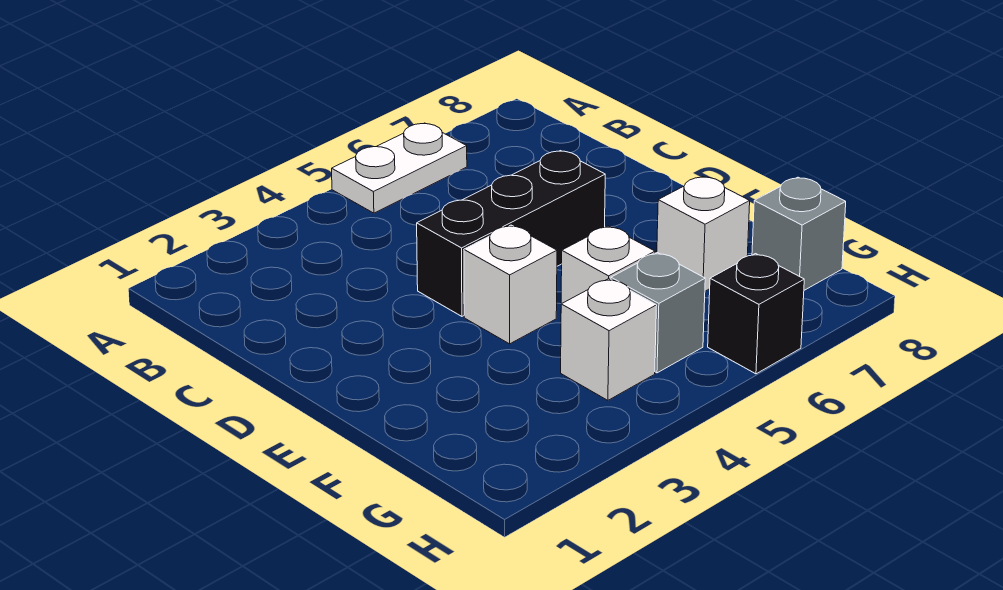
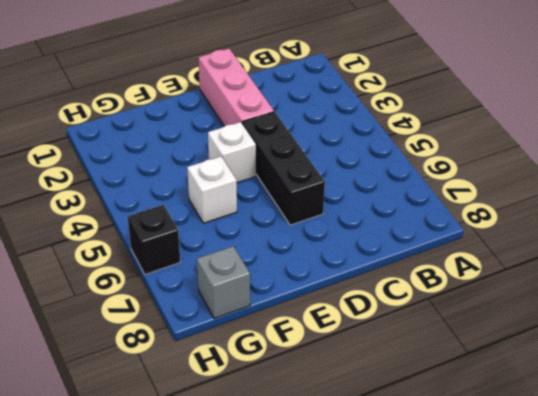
pink brick D1:D3 level 1 -> none
none -> white plate A5:A6 level 1
none -> white brick F7 level 1

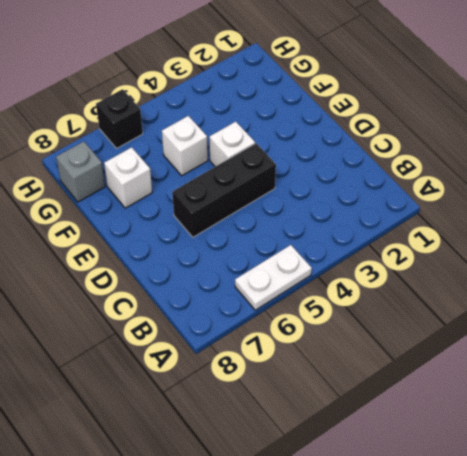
none -> white brick G4 level 1
none -> grey brick G5 level 1

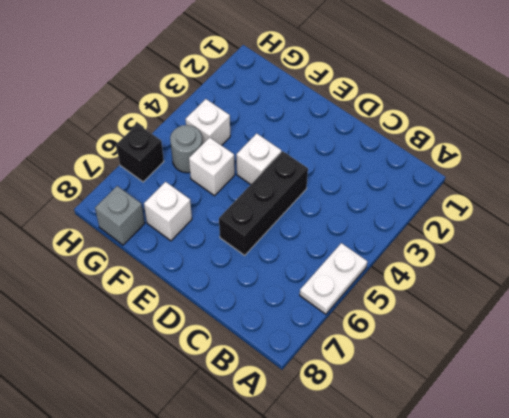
grey round brick G5 level 1 -> grey brick G5 level 1

